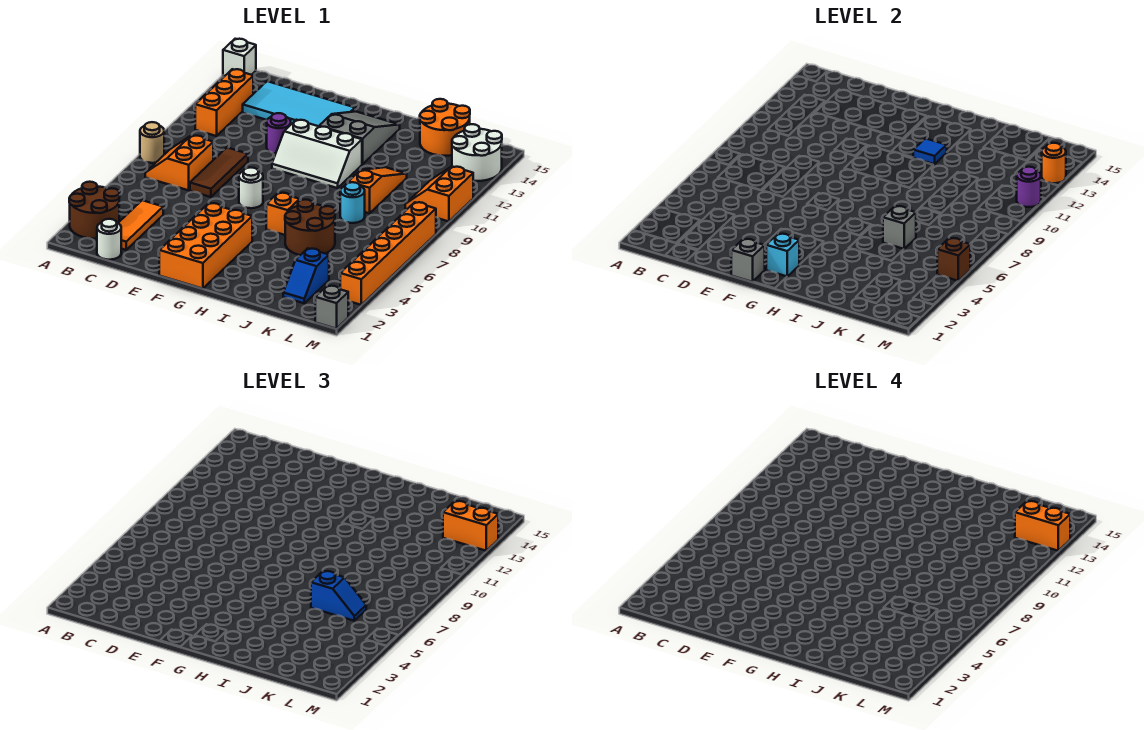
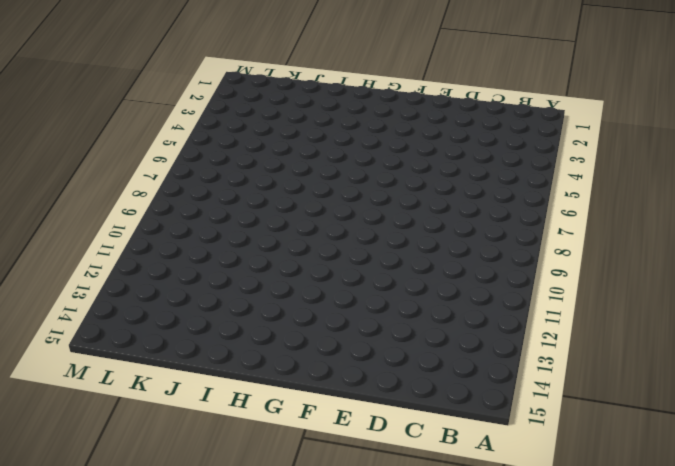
none -> brown round brick A2:B3 level 1
none -> tan round brick A8 level 1
none -> white brick A15 level 1
none -> orange slope B7:C8 level 1 top C

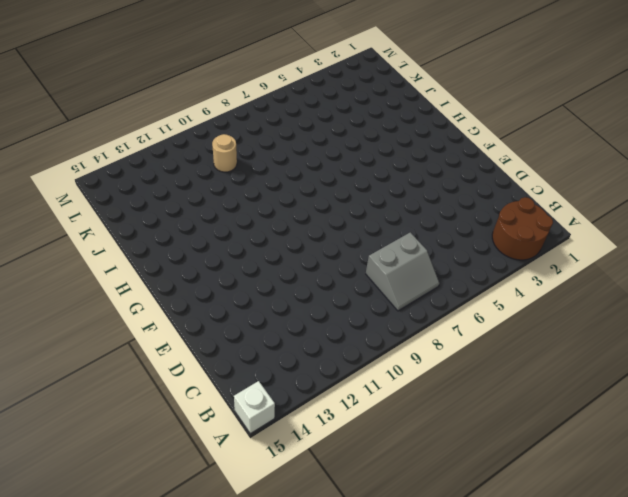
grey slope B7:C8 level 1 top C -> orange slope B7:C8 level 1 top C
tan round brick K10 level 1 -> tan round brick A8 level 1
none -> orange brick B11:B13 level 1
none -> white round brick C1 level 1
none -> orange tile C2:C4 level 1
none -> cyan tile C13:F14 level 1

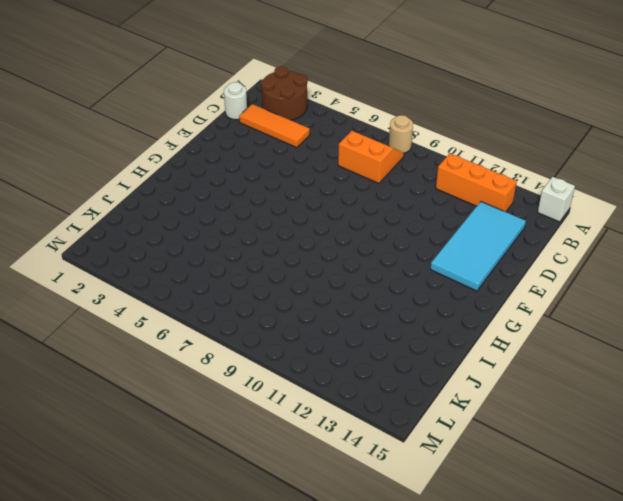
none -> brown tile D7:D9 level 1
none -> purple round brick E11 level 1
none -> orange brick F1:G4 level 1
none -> white round brick F7 level 1

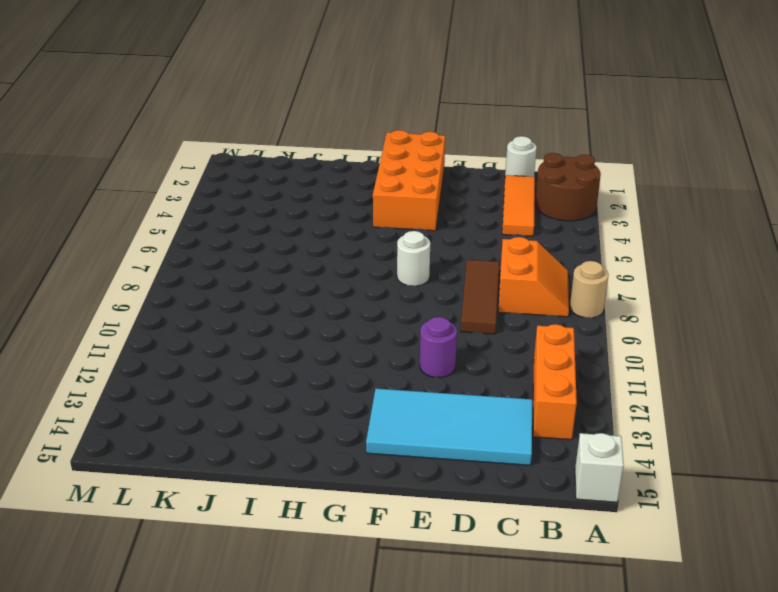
none -> white slope F10:H11 level 1 top 11
none -> grey slope G12:H14 level 1 top 12
none -> orange brick H6 level 1
none -> brown round brick I5:J6 level 1

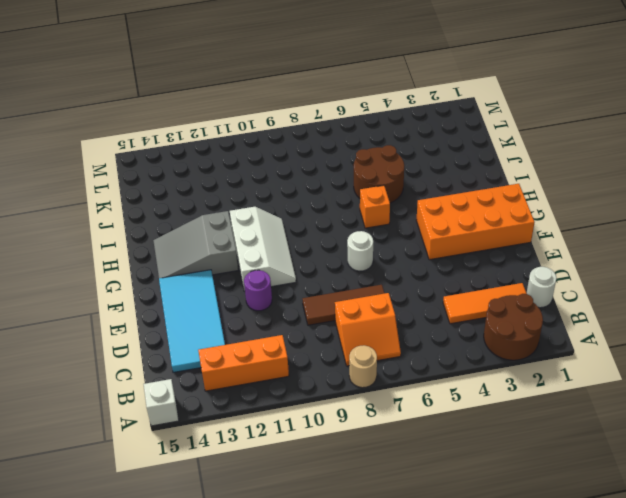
none -> cyan round brick J8 level 1
none -> orange slope J9:J11 level 1 top 9
none -> orange round brick J14:K15 level 1
none -> blue slope K2:K3 level 1 top 3

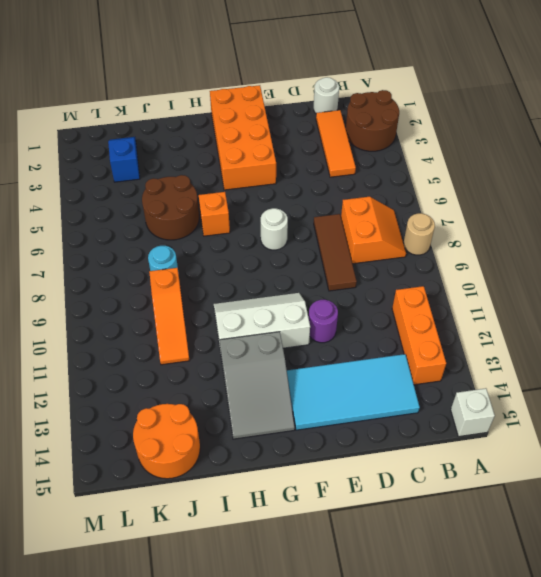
none -> orange slope L10:M11 level 1 top M
none -> white round brick L13:M14 level 1
none -> grey brick M1 level 1
none -> orange brick M3:M8 level 1

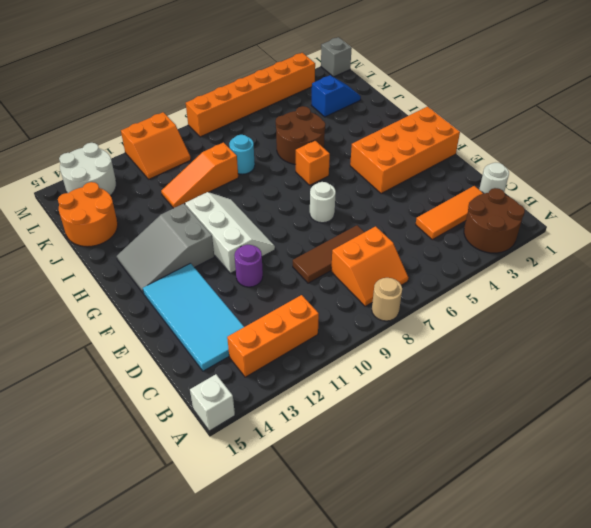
none -> grey brick F1 level 2
none -> cyan brick G2 level 2
none -> blue tile H12 level 2
none -> grey brick J6 level 2

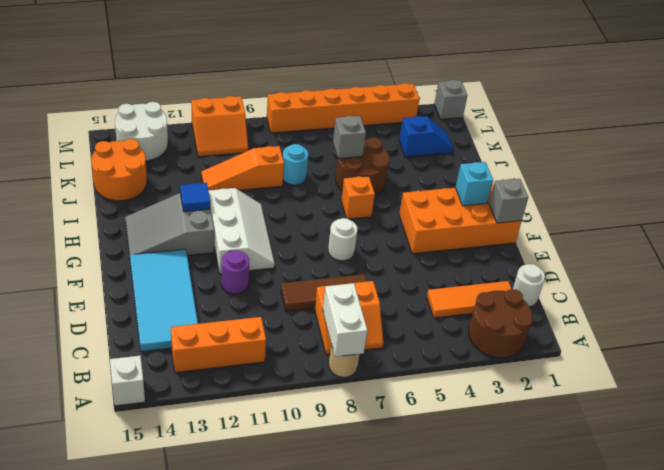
white brick A8:B8 level 2 -> none
none -> brown brick M5 level 2
none -> purple round brick M11 level 2
none -> orange round brick M13 level 2
none -> blue slope J6:K6 level 3 top J

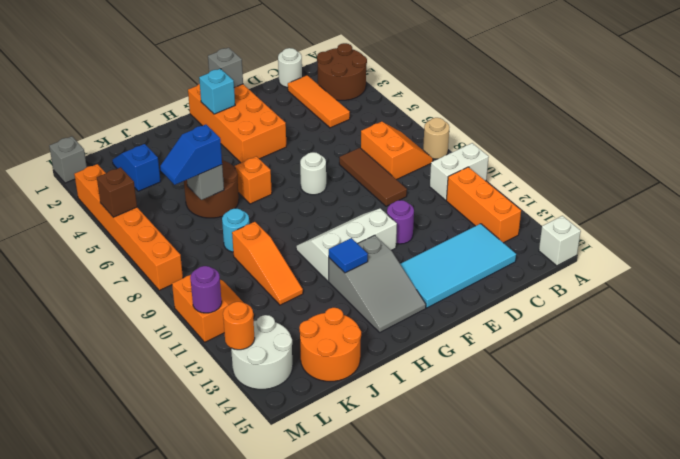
white brick A10:B10 level 1 -> none
none -> orange brick L13:M13 level 3
none -> orange brick L13:M13 level 4

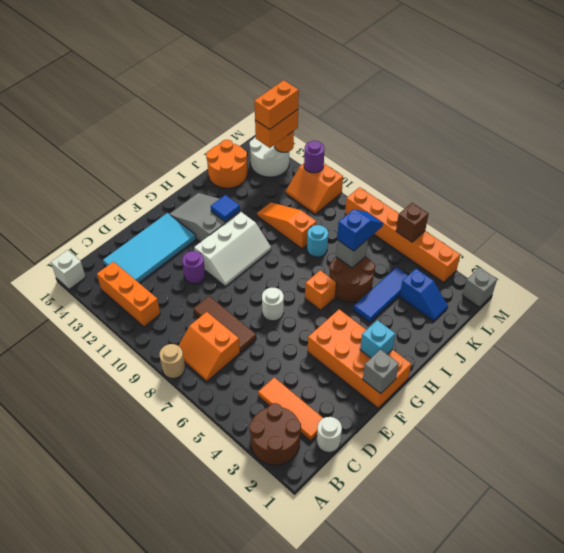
blue tile I4:K4 level 1 -> none

